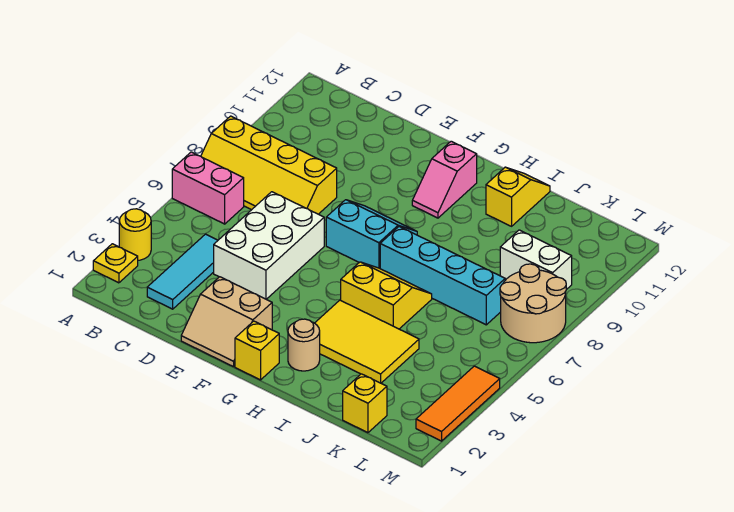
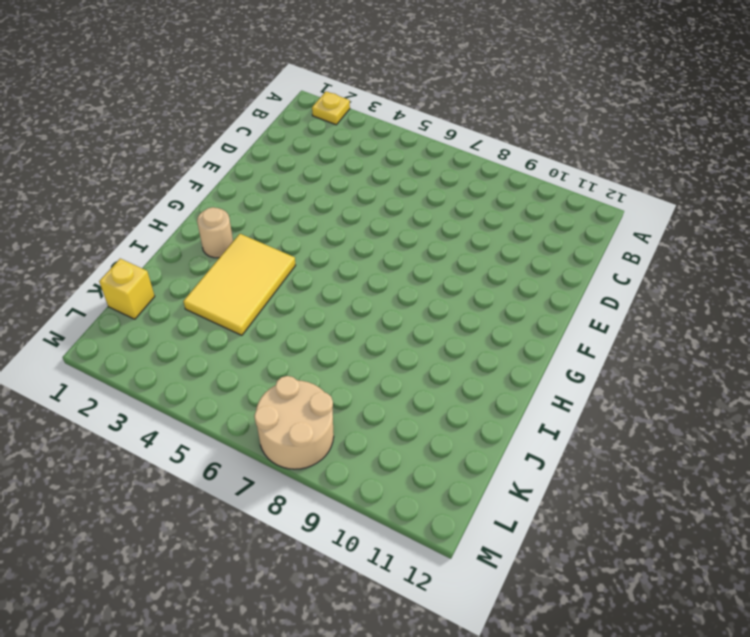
none -> yellow round brick A3 level 1
none -> pink brick A6:B6 level 1
none -> yellow slope A7:D8 level 1 top 8

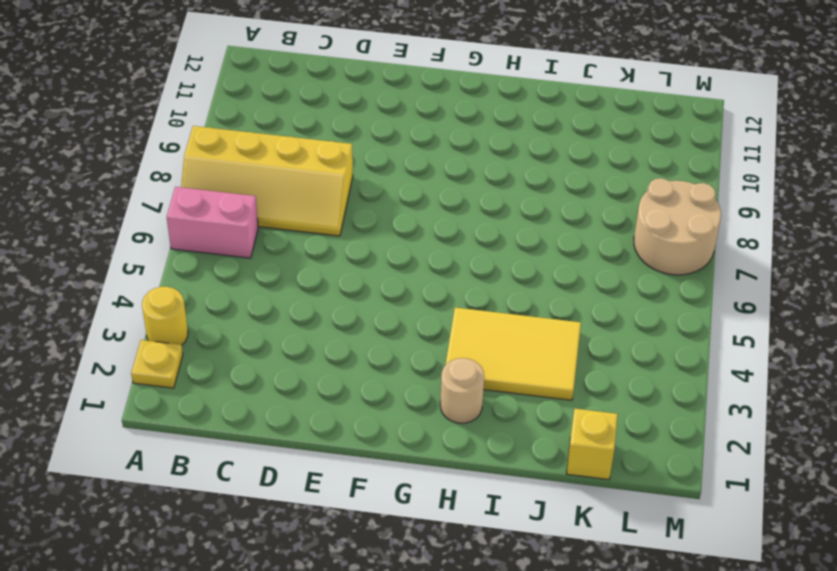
none -> cyan tile C2:C4 level 1
none -> white brick D4:E6 level 1
none -> tan slope E1:F2 level 1 top 2

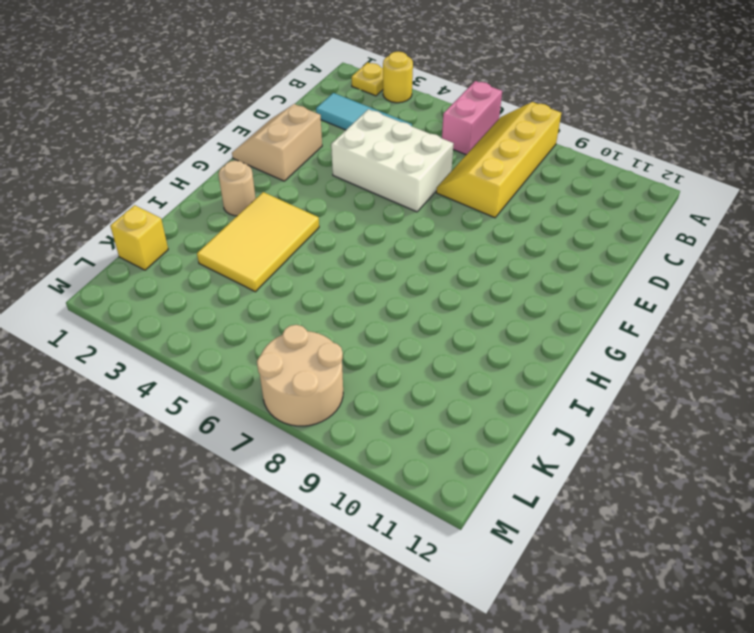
none -> cyan slope F7:G8 level 1 top 7
none -> yellow brick G1 level 1
none -> pink slope G10:G11 level 1 top 11

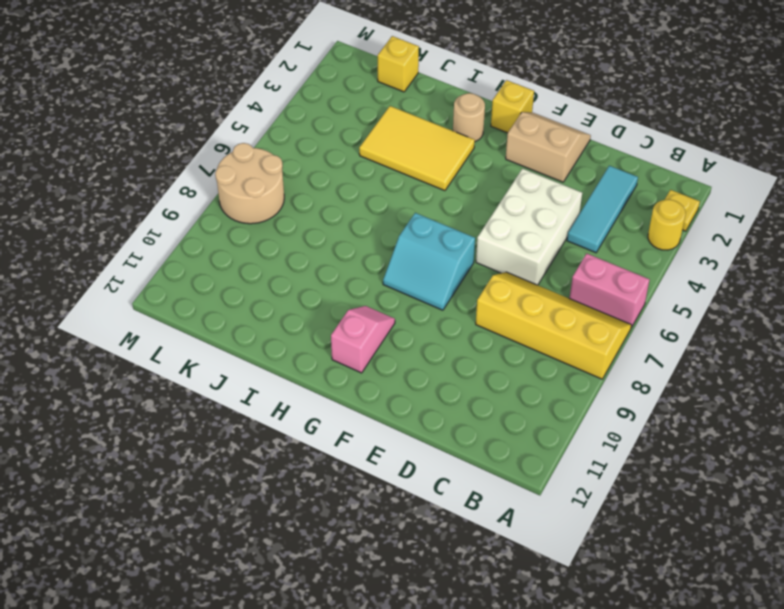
none -> yellow slope H5:I6 level 1 top 5
none -> cyan brick H7:K7 level 1
none -> yellow slope I11:I12 level 1 top 11

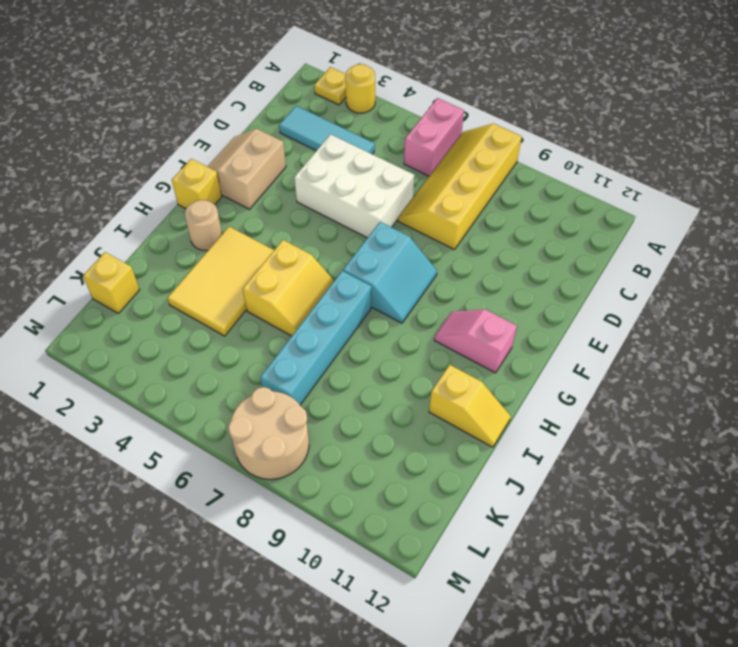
none -> white brick K9:L9 level 1
none -> orange tile M2:M4 level 1

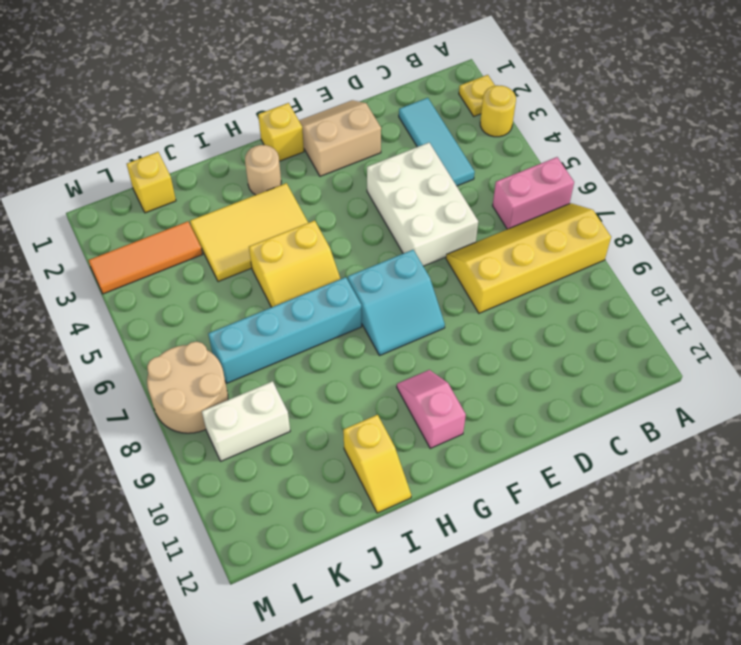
orange tile K3:M3 level 1 -> orange tile M2:M4 level 1

